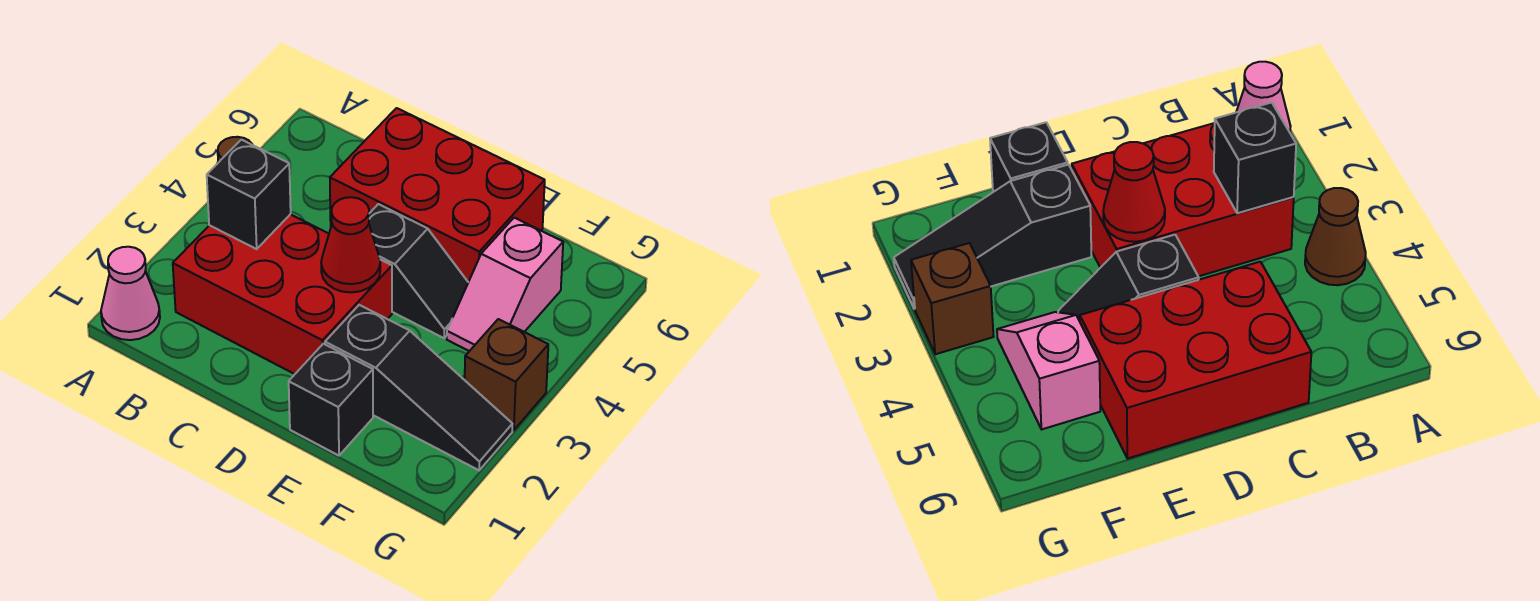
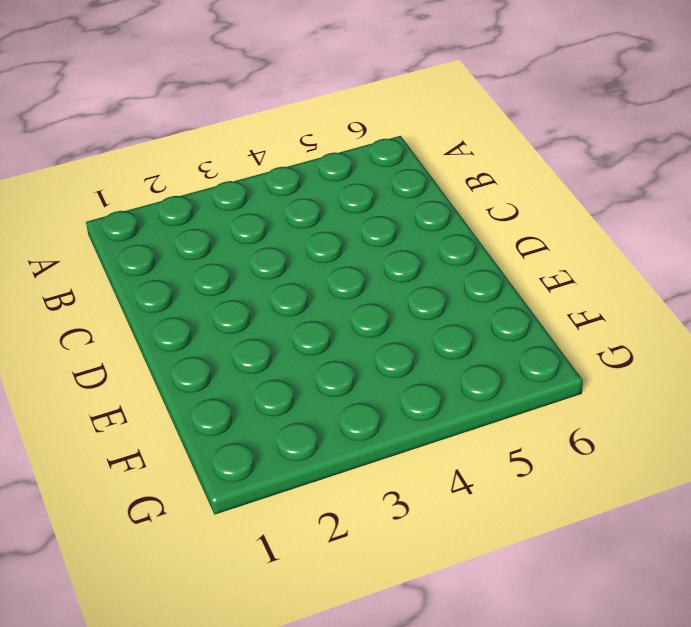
none -> pink cone A1 level 1
none -> brown cone A4 level 1

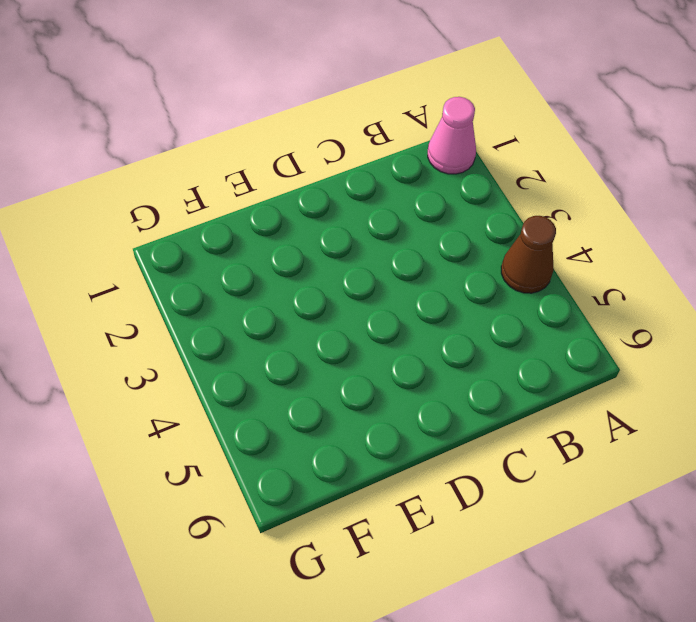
none -> red brick B2:D3 level 1
none -> red brick C5:E6 level 1

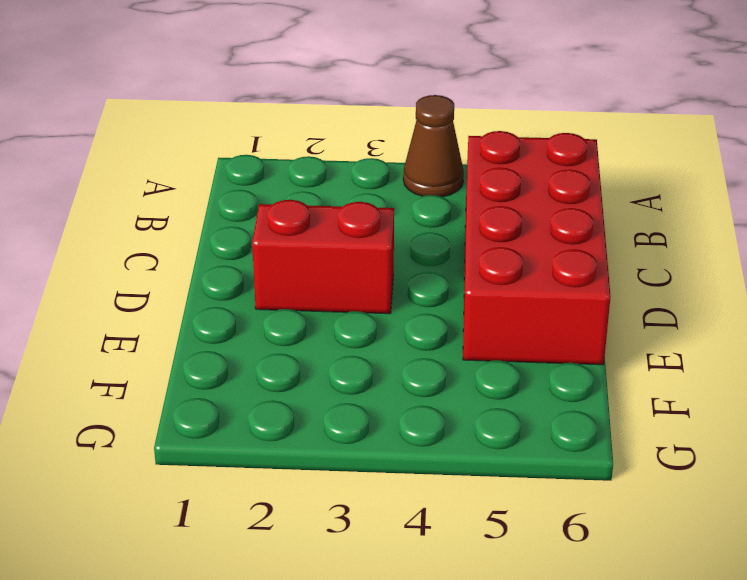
red brick B5:E6 level 1 -> red brick C5:E6 level 1
red brick D2:D3 level 1 -> red brick B2:D3 level 1
none -> pink cone A1 level 1
none -> black slope D4:E4 level 1 top D

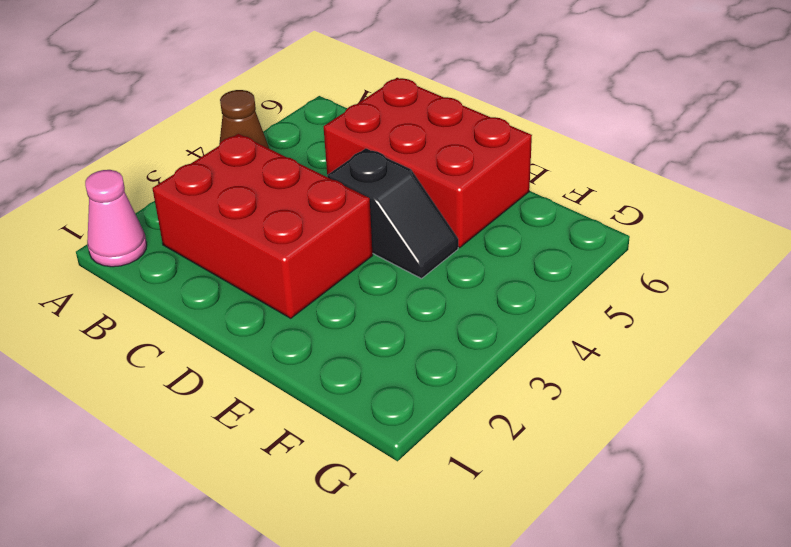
none -> black brick E1 level 1
none -> black slope E2:G2 level 1 top E

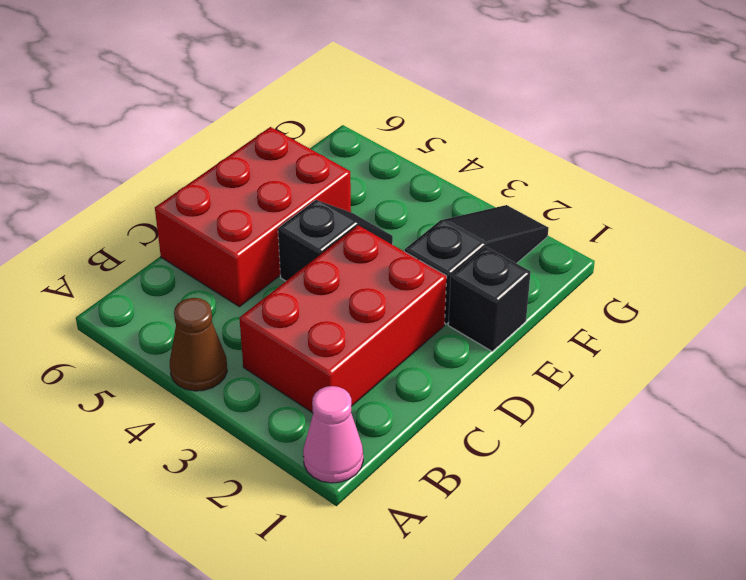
none -> pink slope F4:F5 level 1 top 5
none -> brown brick G3 level 1

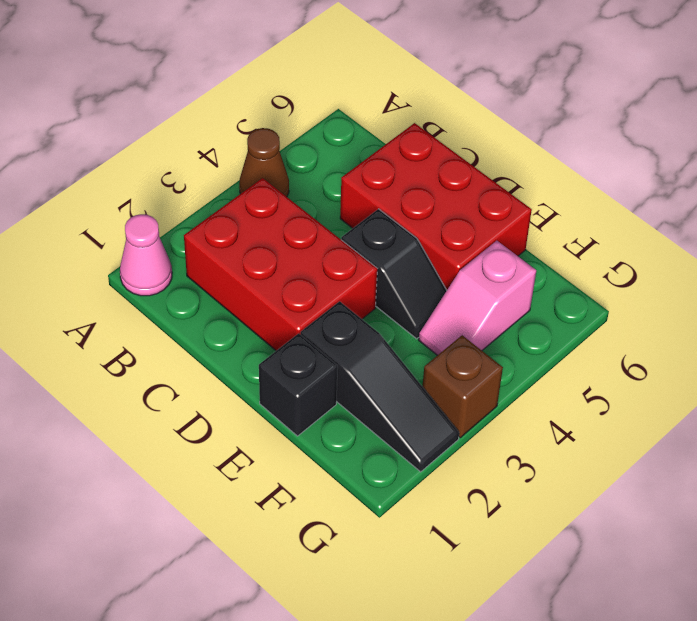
none -> black brick B3 level 2
none -> red cone D3 level 2

